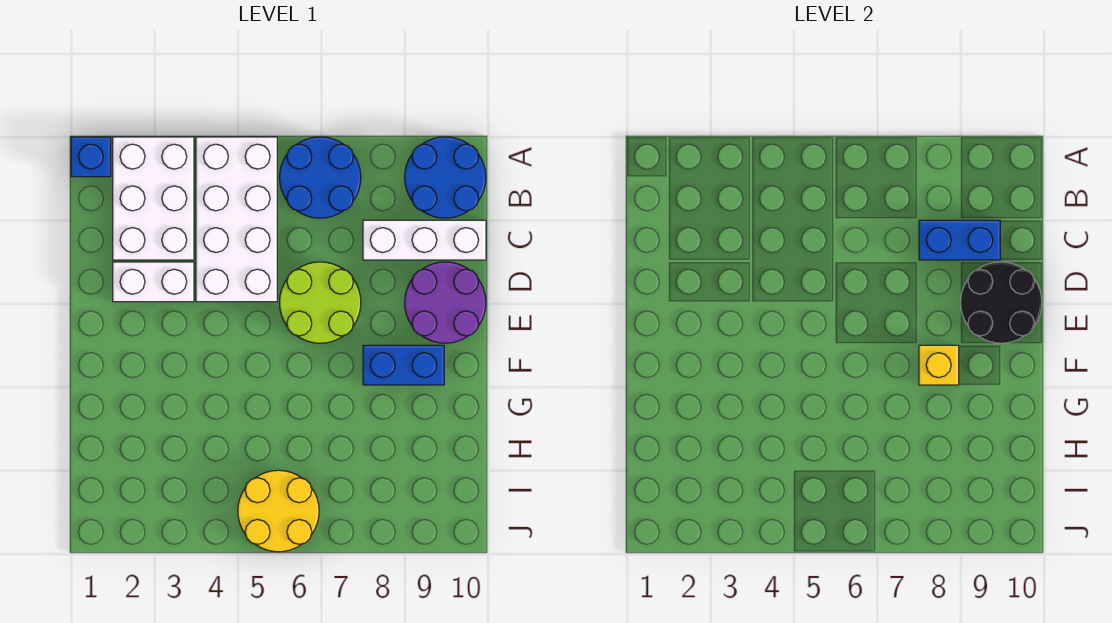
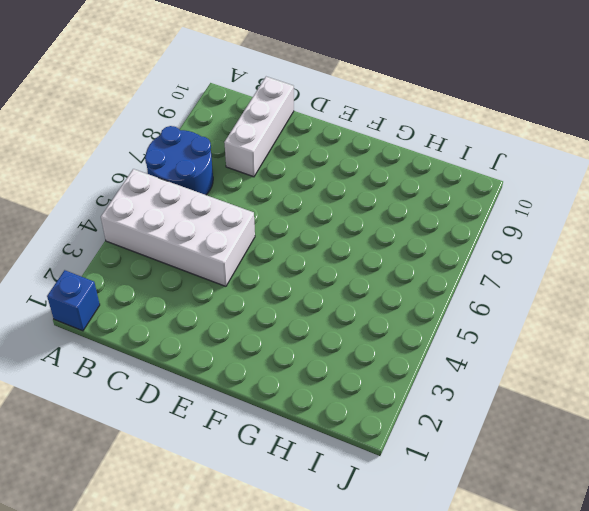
none -> white brick A2:C3 level 1
none -> blue round brick A9:B10 level 1
none -> white brick D2:D3 level 1

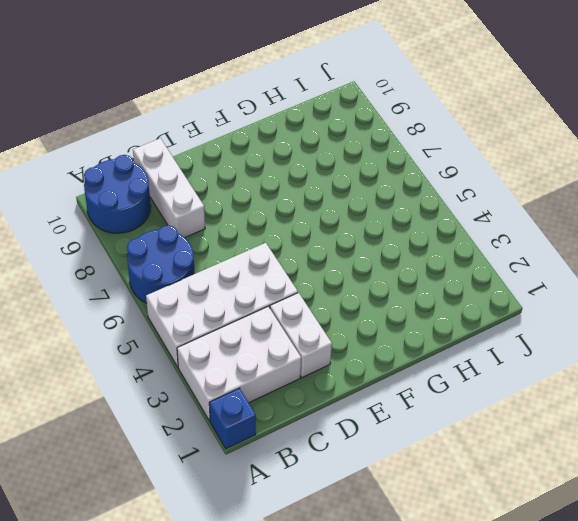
none -> lime round brick D6:E7 level 1
none -> purple round brick D9:E10 level 1
none -> blue brick F8:F9 level 1

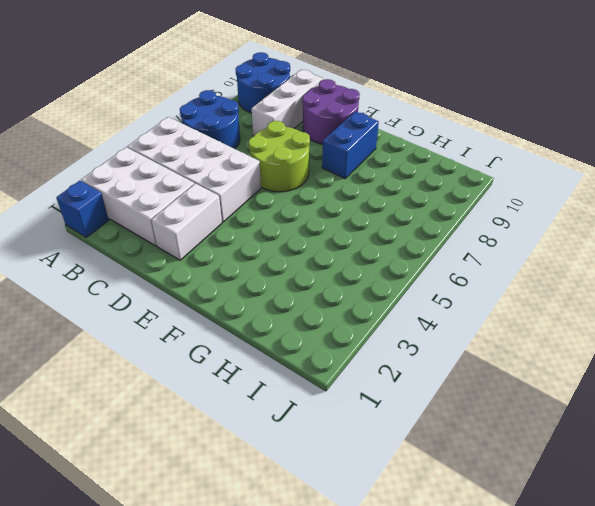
none -> yellow round brick I5:J6 level 1
none -> blue brick C8:C9 level 2
none -> black round brick D9:E10 level 2

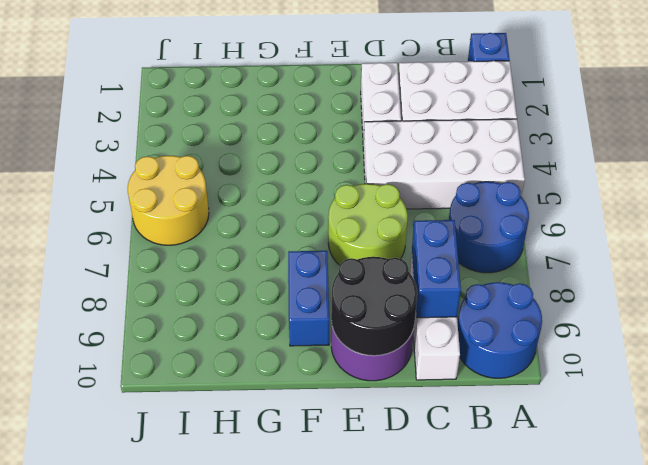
none -> yellow brick F8 level 2

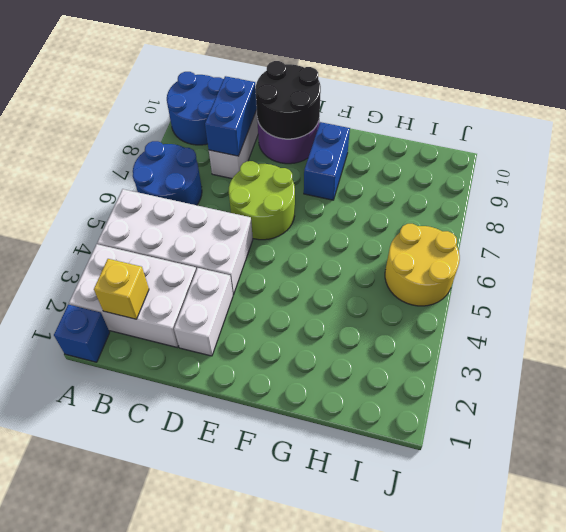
yellow brick B2 level 2 -> yellow brick F8 level 2

